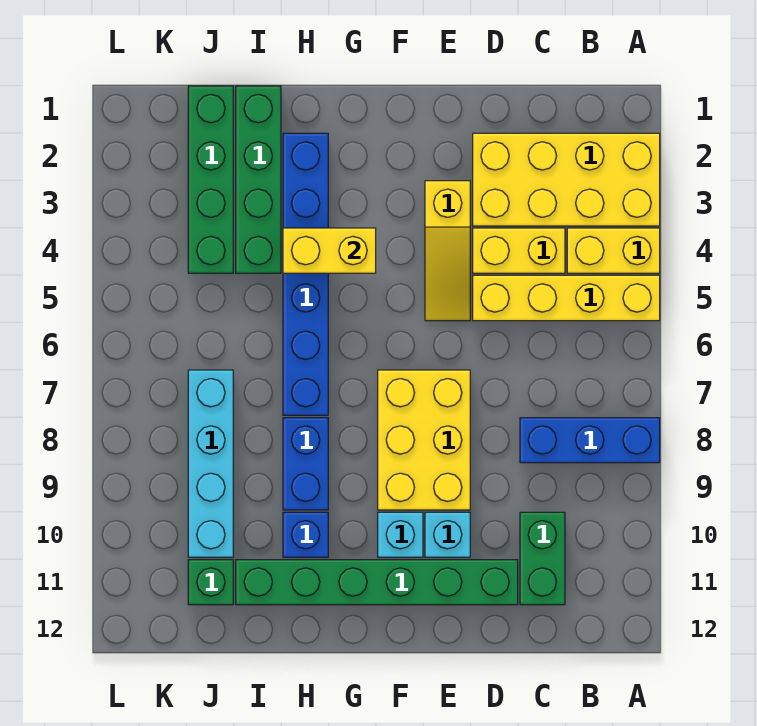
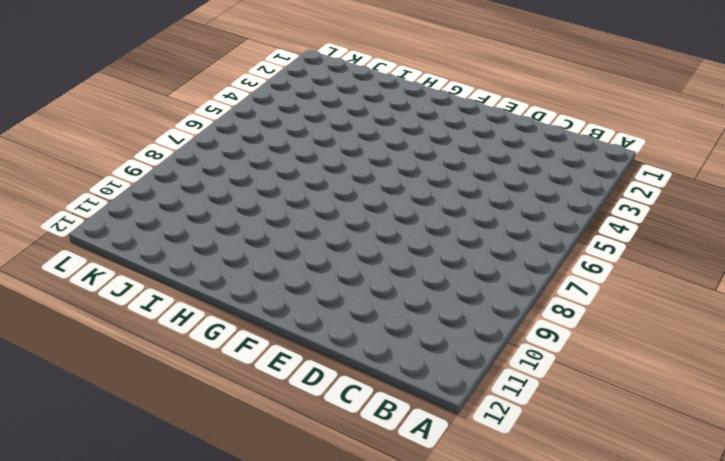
none -> yellow brick A2:D3 level 1
none -> yellow brick A4:B4 level 1
none -> yellow brick A5:D5 level 1

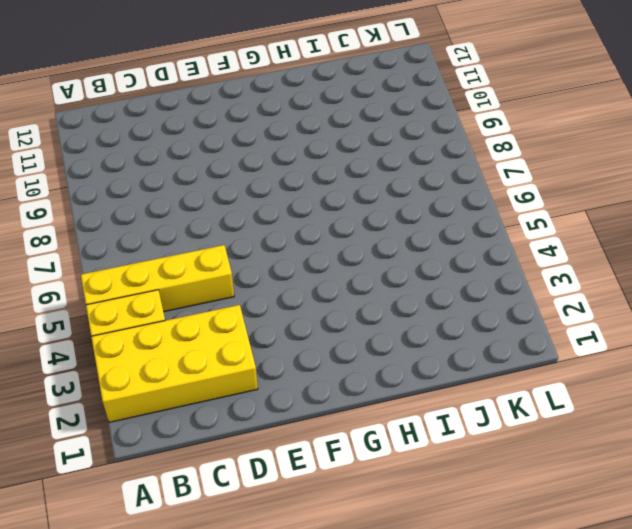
none -> blue brick A8:C8 level 1
none -> yellow brick C4:D4 level 1
none -> green brick C10:C11 level 1

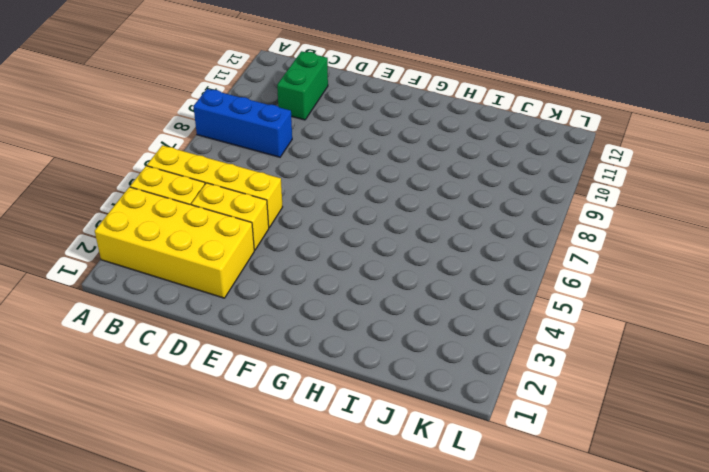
none -> green brick D11:I11 level 1
none -> yellow slope E3:E5 level 1 top 3
none -> yellow brick E7:F9 level 1

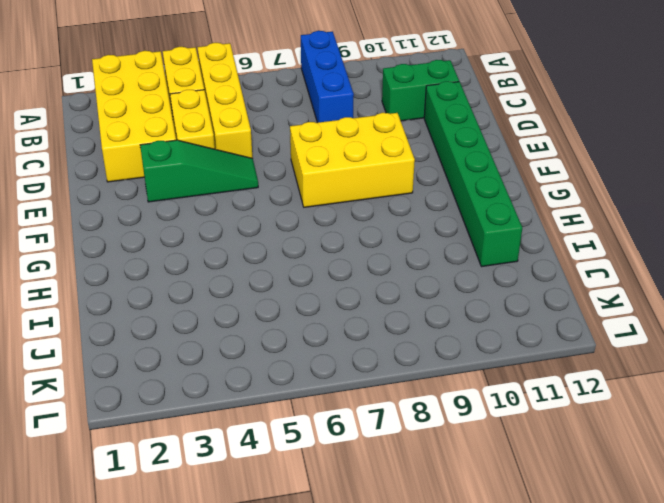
green slope E3:E5 level 1 top 3 -> yellow slope E3:E5 level 1 top 3
none -> cyan brick E10 level 1
none -> cyan brick F10 level 1
none -> blue brick H2:H7 level 1

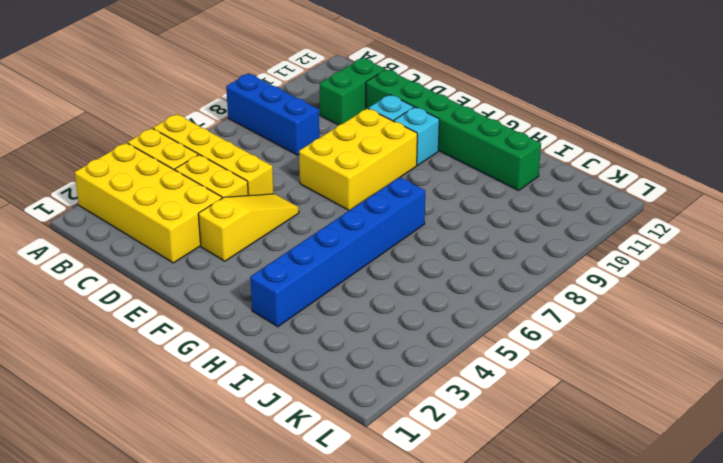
none -> blue brick H8:H9 level 1
none -> blue brick H10 level 1
none -> green brick I1:I4 level 1

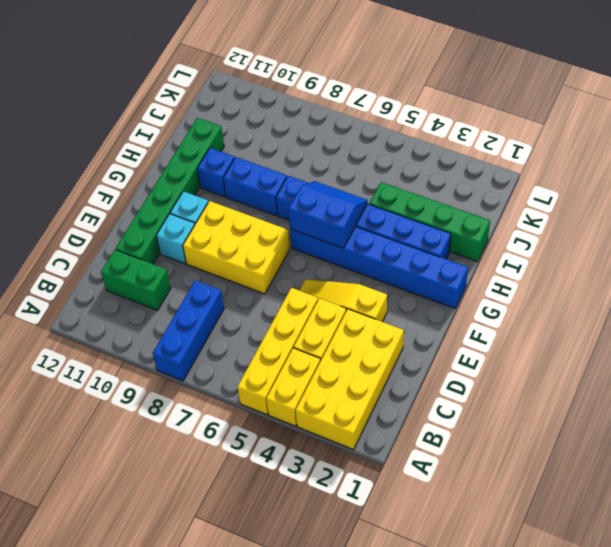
blue brick G1:G6 level 1 -> none
blue slope G5:H6 level 2 top G -> none
none -> green brick J1:J4 level 1
none -> cyan brick J7:J10 level 1
none -> green brick J11 level 1

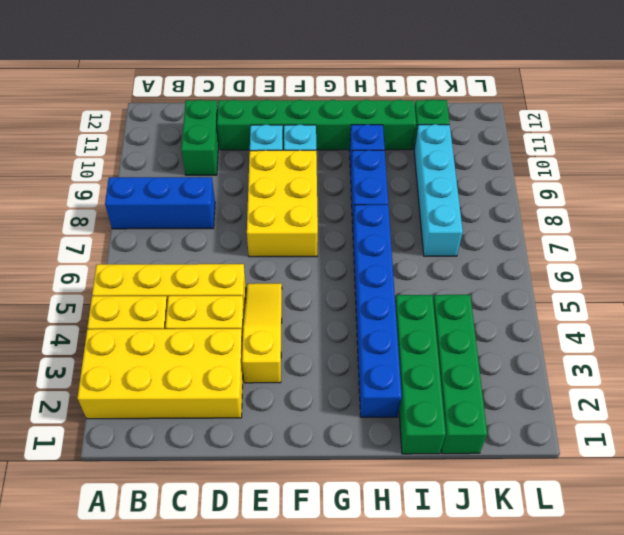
none -> yellow brick G4:H4 level 2

